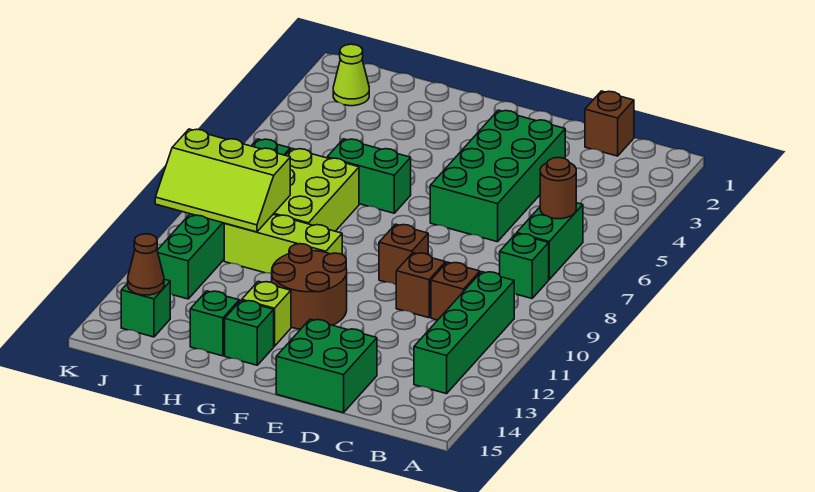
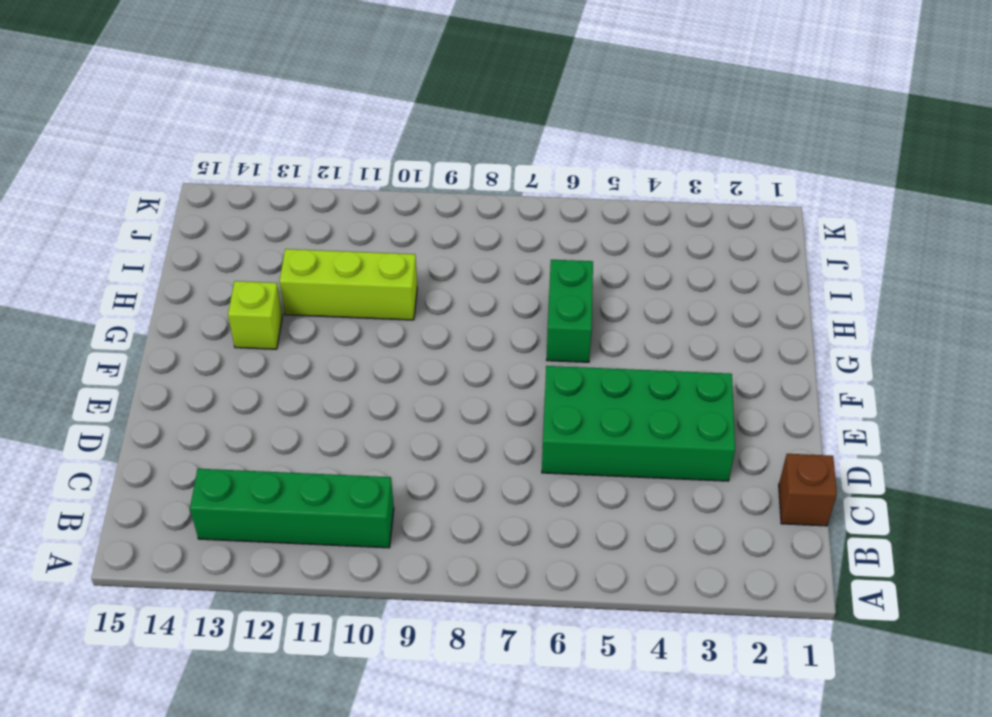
lime brick H10:H12 level 1 -> lime brick G10:I10 level 1
none -> green brick B6:B7 level 1
none -> green brick B8 level 1
none -> brown brick C10 level 1

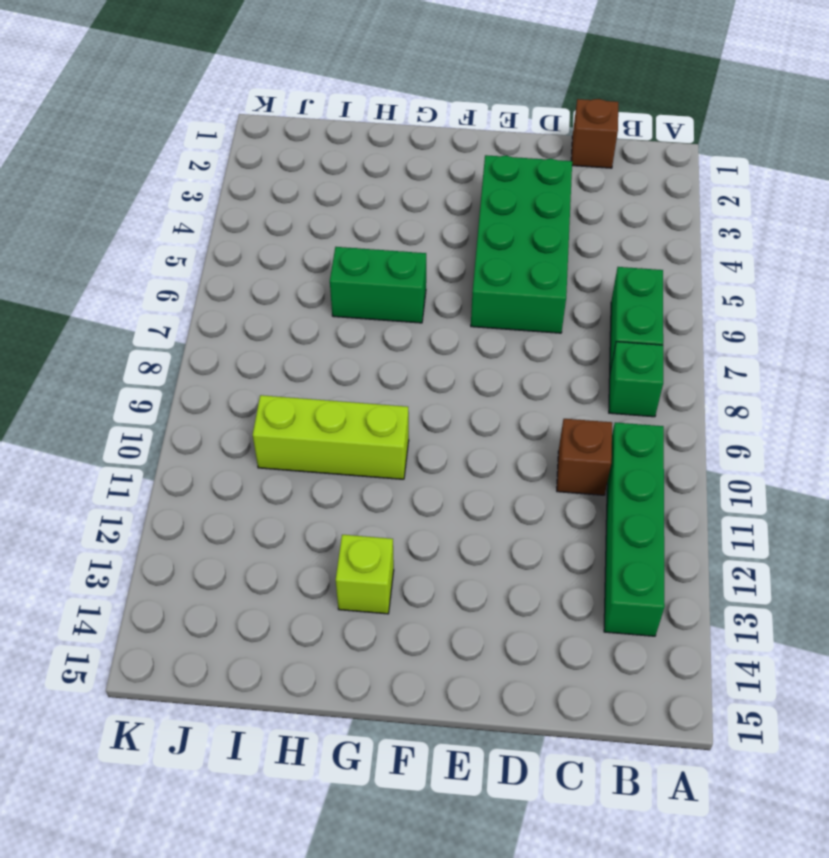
none -> brown brick D10 level 1
none -> green brick D14:E15 level 1
none -> brown brick E9 level 1

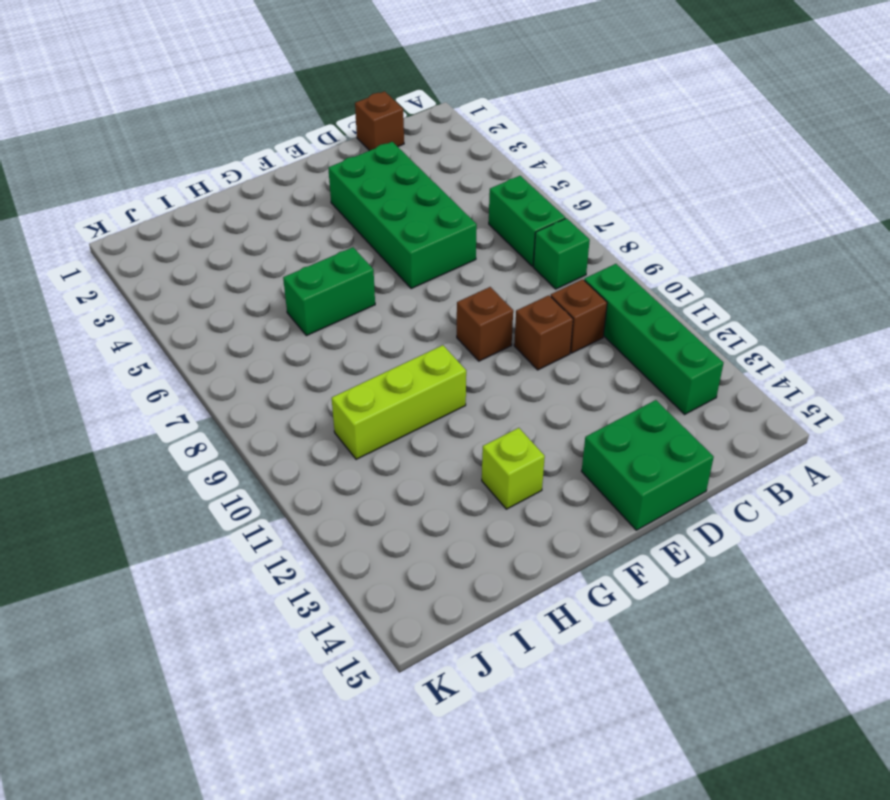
none -> brown round brick F11:G12 level 1
none -> green brick G14 level 1
none -> lime brick H7:I9 level 1

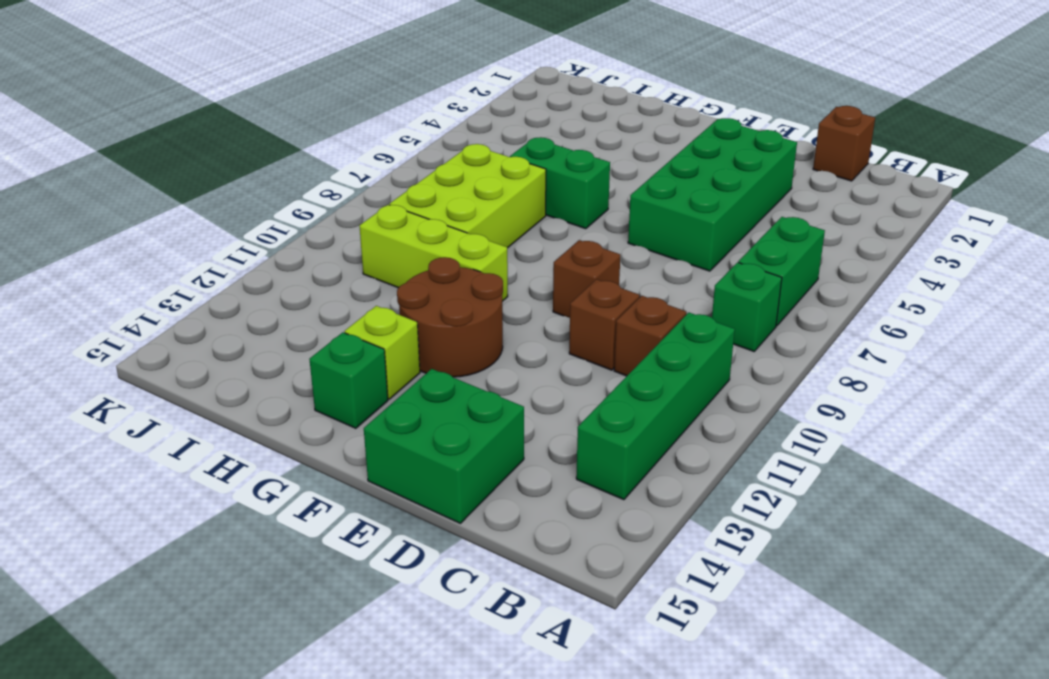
none -> green brick H14 level 1
none -> lime cone J2 level 1
none -> green brick J7:J12 level 1

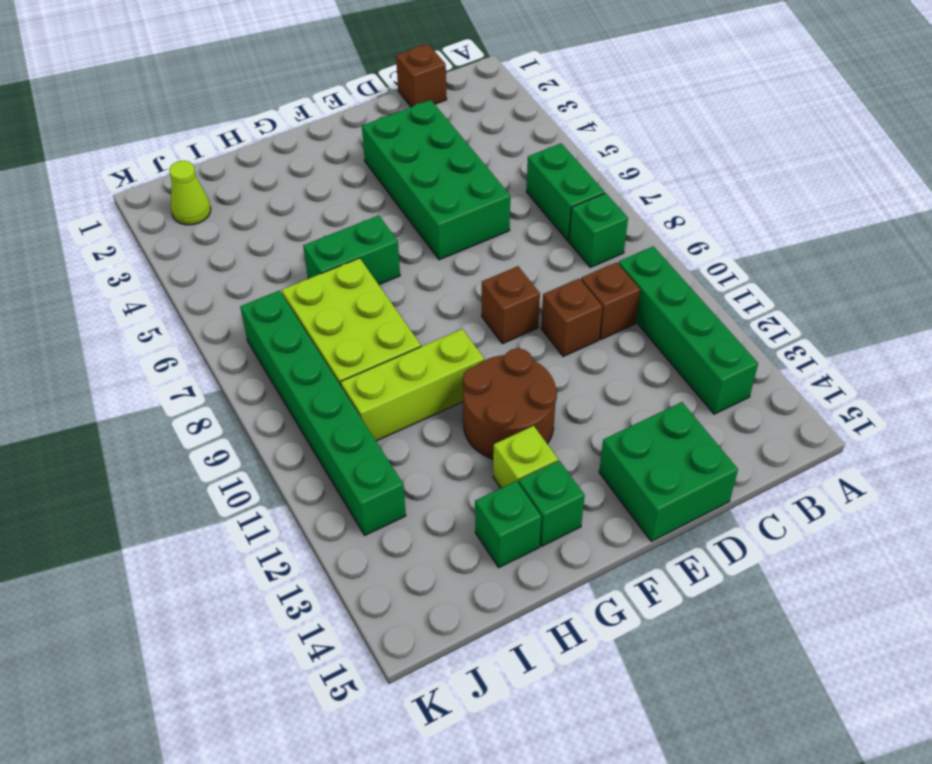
none -> green brick J14 level 1
none -> brown round brick B6 level 2
none -> lime slope I9:K10 level 2 top 9

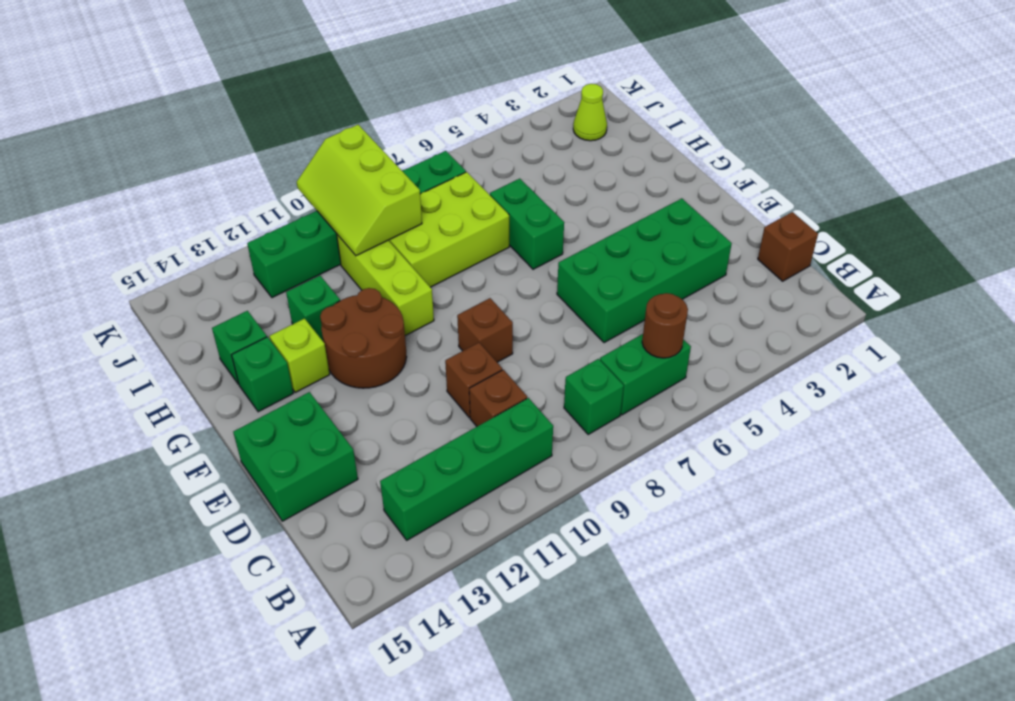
green brick H12 level 1 -> green brick J14 level 1
none -> brown cone J14 level 2

